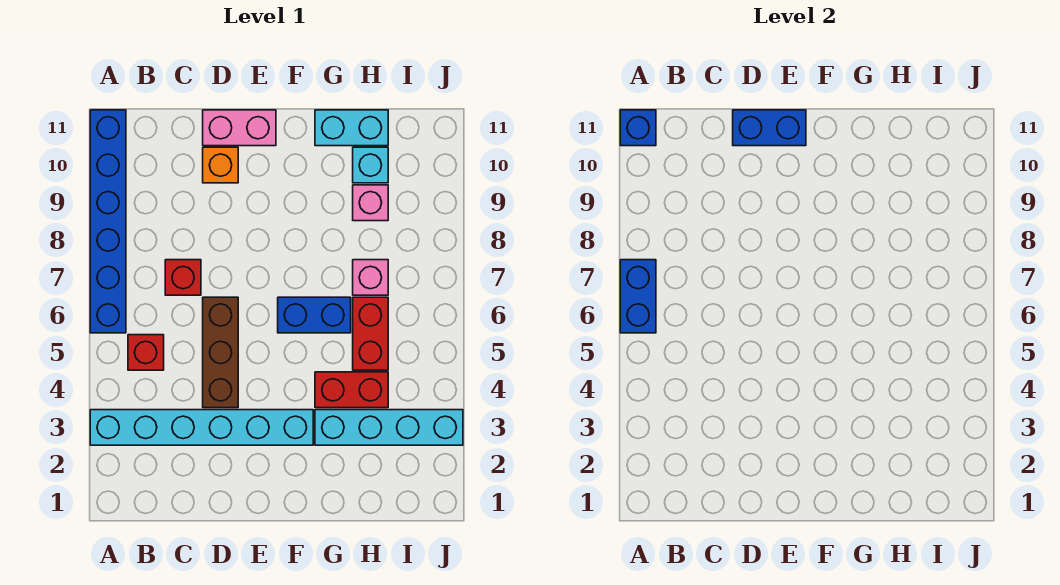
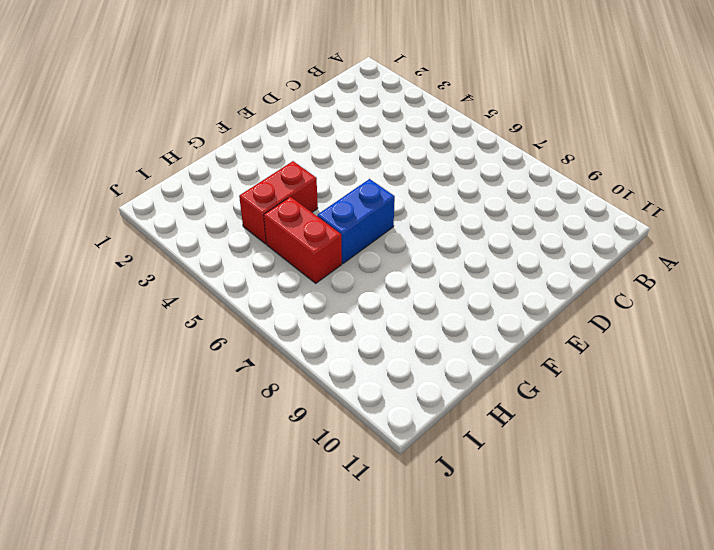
none -> cyan brick A3:F3 level 1
none -> blue brick A6:A11 level 1
none -> red brick B5 level 1

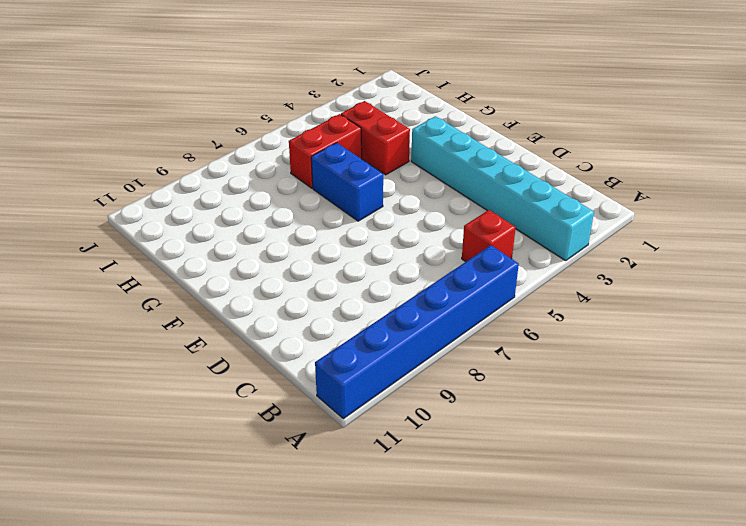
none -> red brick C7 level 1
none -> brown brick D4:D6 level 1
none -> orange brick D10 level 1

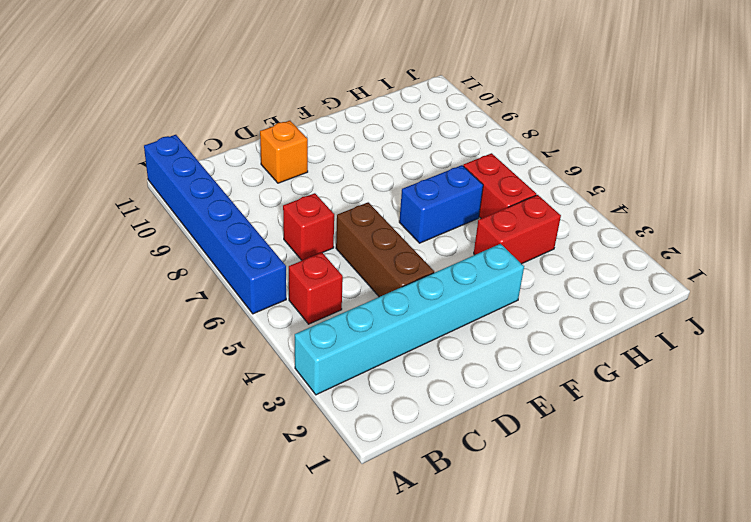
none -> pink brick D11:E11 level 1
none -> cyan brick G3:J3 level 1
none -> cyan brick G11:H11 level 1

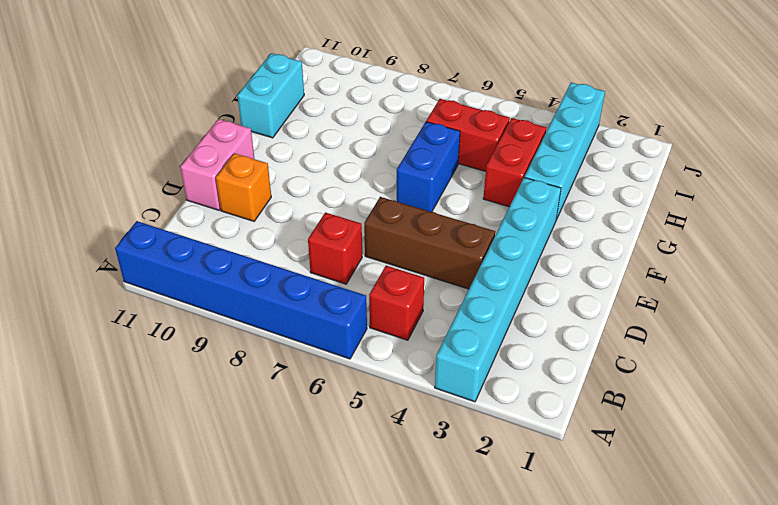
none -> pink brick H7 level 1
none -> pink brick H9 level 1
none -> cyan brick H10 level 1

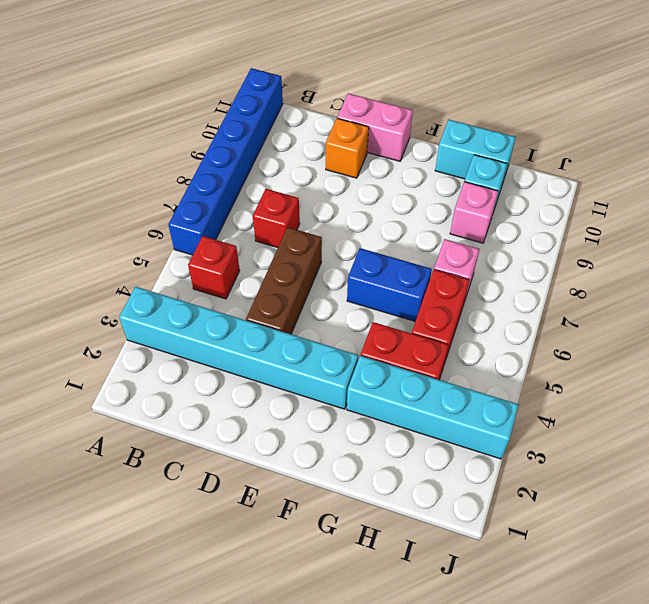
none -> blue brick A6:A7 level 2
none -> blue brick A11 level 2
none -> blue brick D11:E11 level 2

